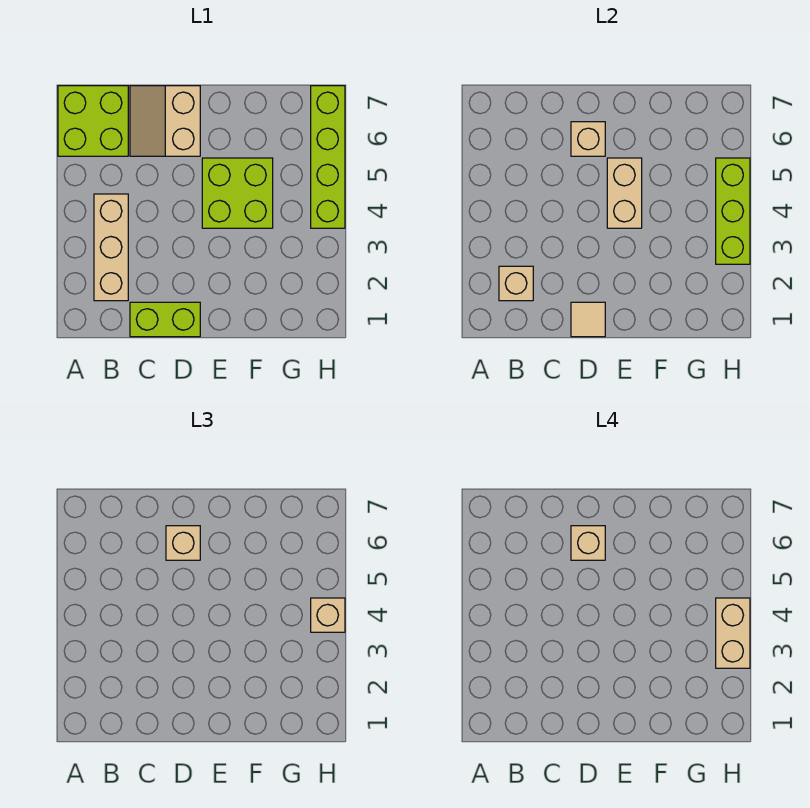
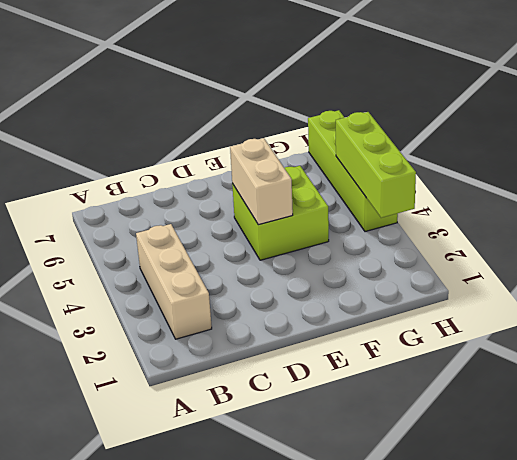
none -> lime brick A6:B7 level 1
none -> lime brick C1:D1 level 1
none -> tan slope C6:D7 level 1 top D

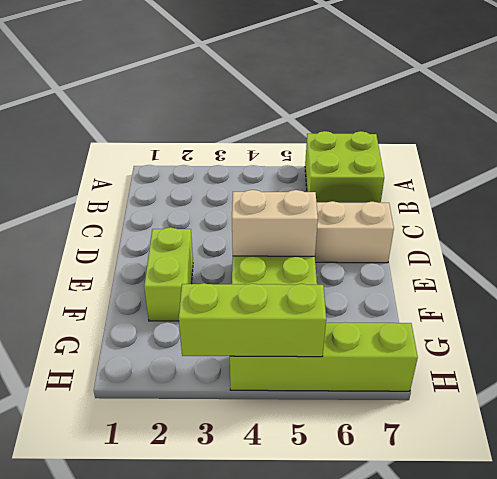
lime brick E2:F2 level 1 -> lime brick C1:D1 level 1
none -> tan brick B2:B4 level 1
none -> tan brick B2 level 2
none -> tan tile D1 level 2

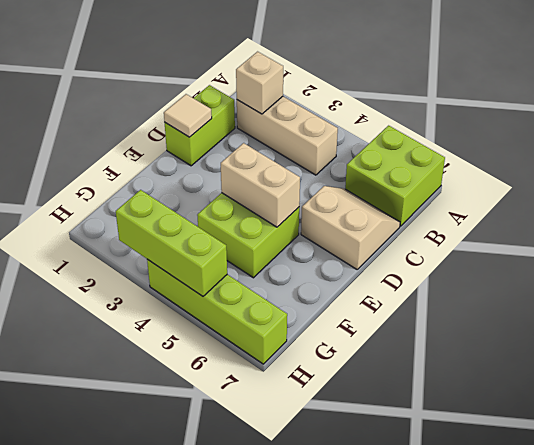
none -> tan brick D6 level 2
none -> tan brick D6 level 3
none -> tan brick H4 level 3

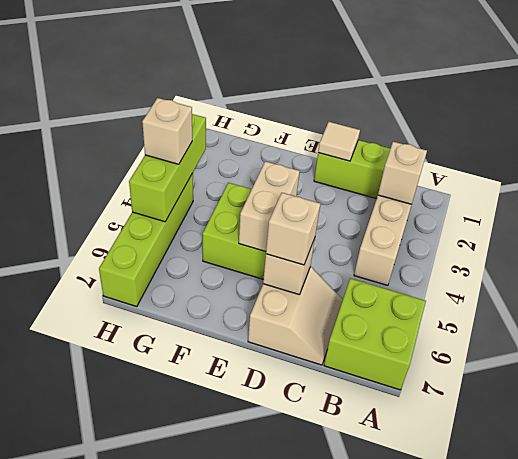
none -> tan brick D6 level 4
none -> tan brick H3:H4 level 4

